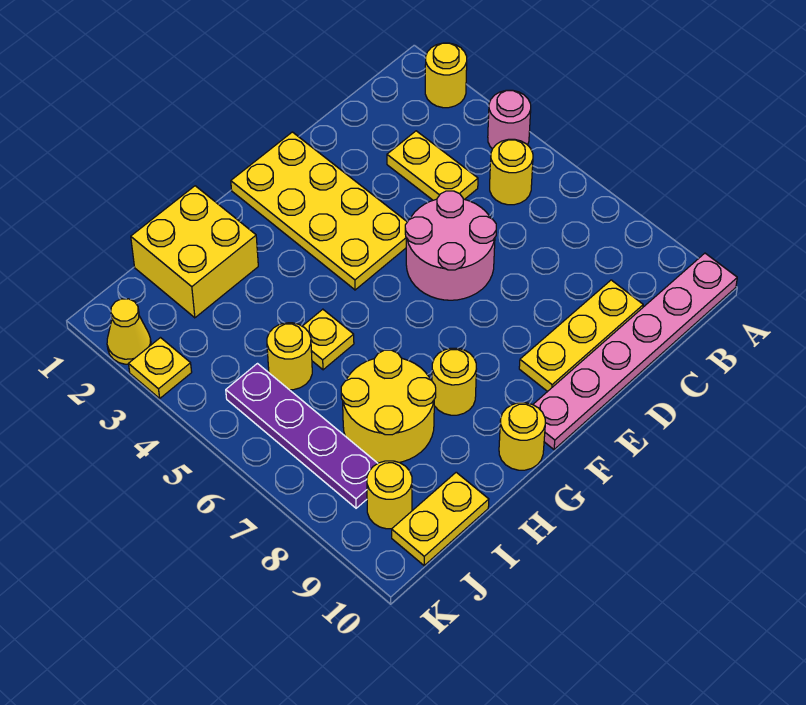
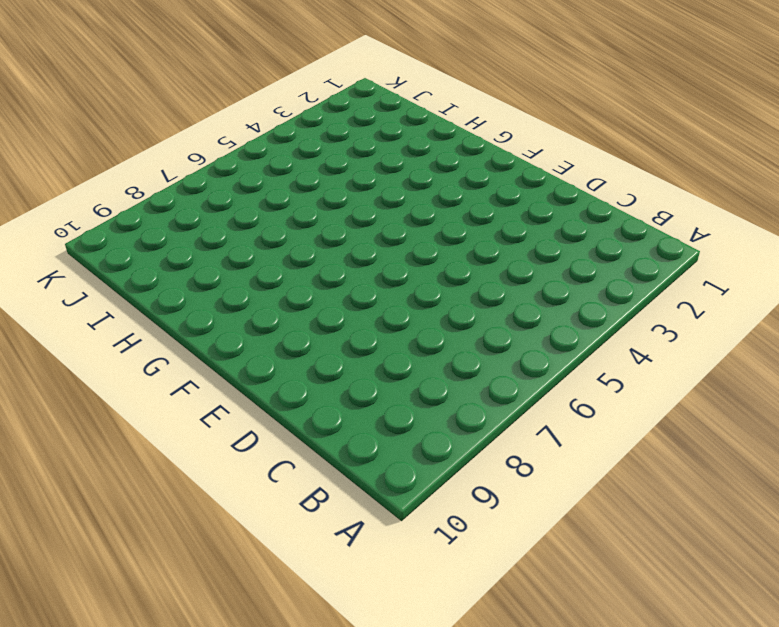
none -> yellow round brick A2 level 1
none -> pink round brick A4 level 1
none -> pink plate A10:F10 level 1

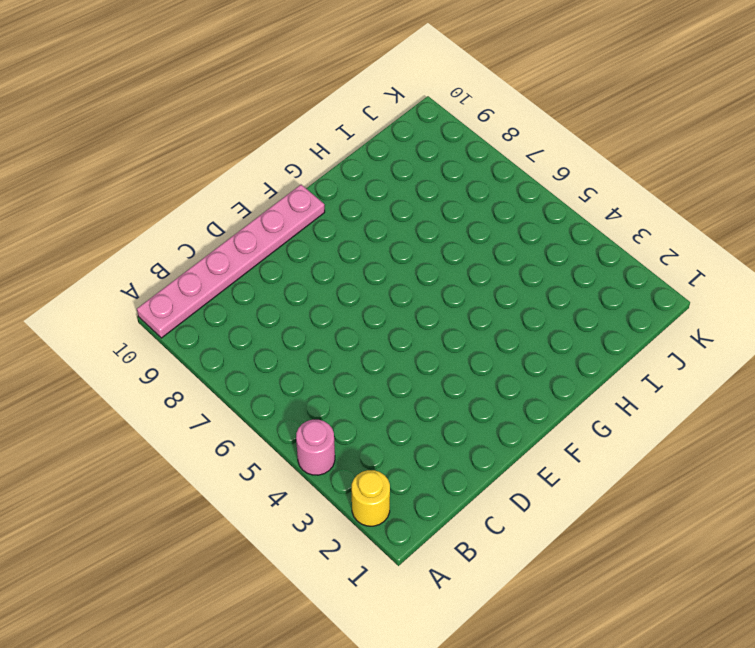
none -> yellow round brick B5 level 1
none -> yellow plate C3:C4 level 1
none -> yellow plate C9:E9 level 1

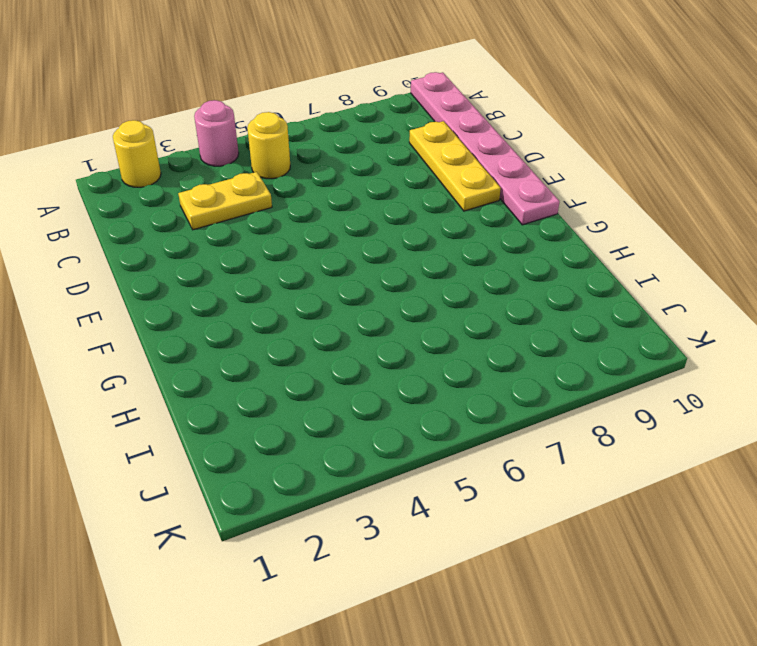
none -> pink round brick D5:E6 level 1
none -> yellow plate E1:F4 level 1
none -> yellow round brick G8 level 1

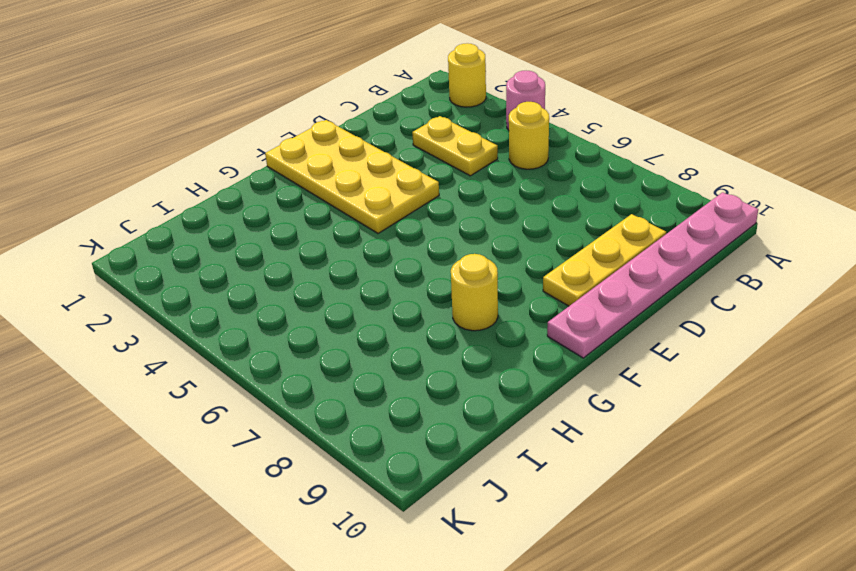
none -> pink round brick D5:E6 level 1
none -> yellow round brick G10 level 1
none -> yellow brick H1:I2 level 1

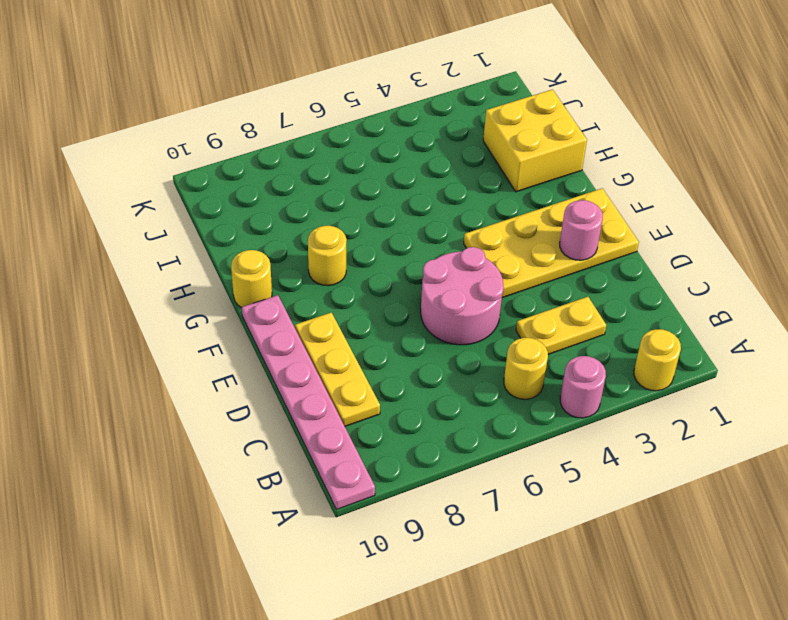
pink round brick E2 level 2 -> none
none -> yellow plate H5 level 1
none -> yellow round brick H7:I8 level 1
none -> yellow round brick I5 level 1

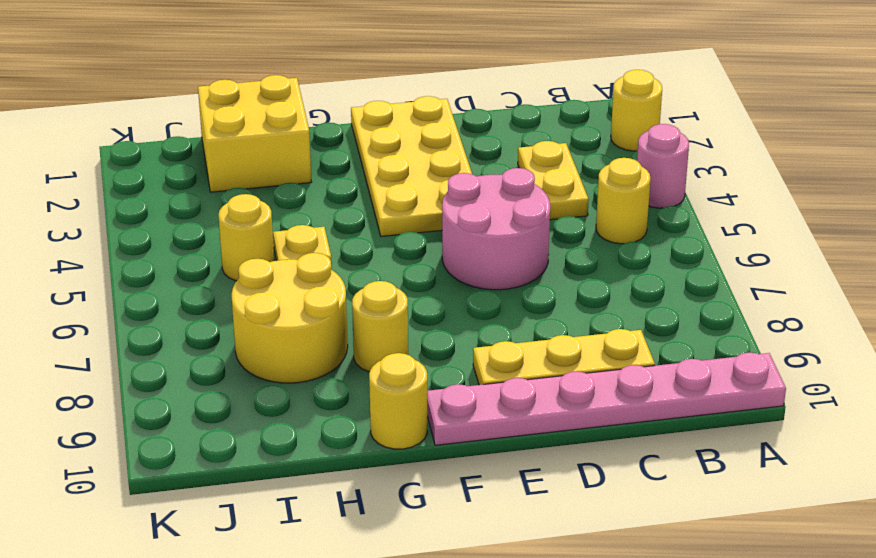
none -> yellow plate I10:J10 level 1
none -> purple plate J5:J8 level 1
none -> yellow round brick J9 level 1

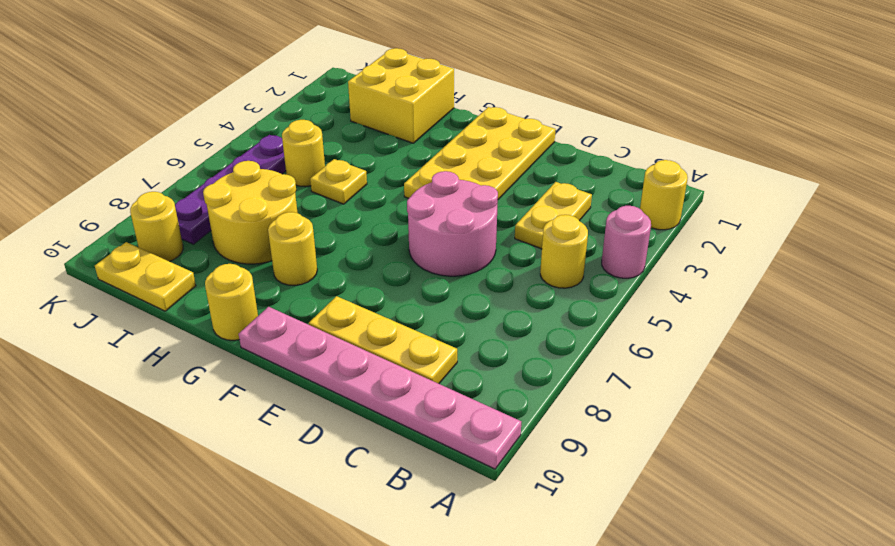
none -> yellow cone K2 level 1
none -> yellow plate K3 level 1

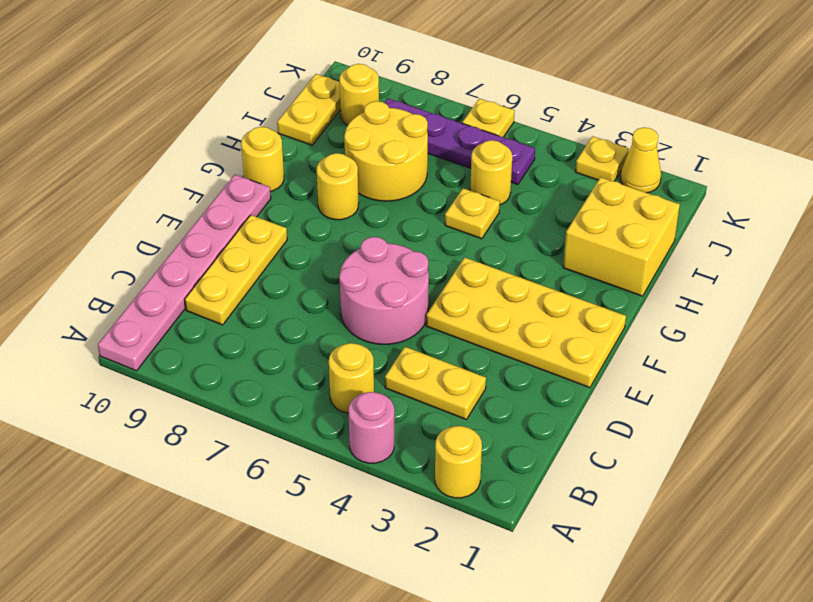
yellow plate K6 level 1 -> none

